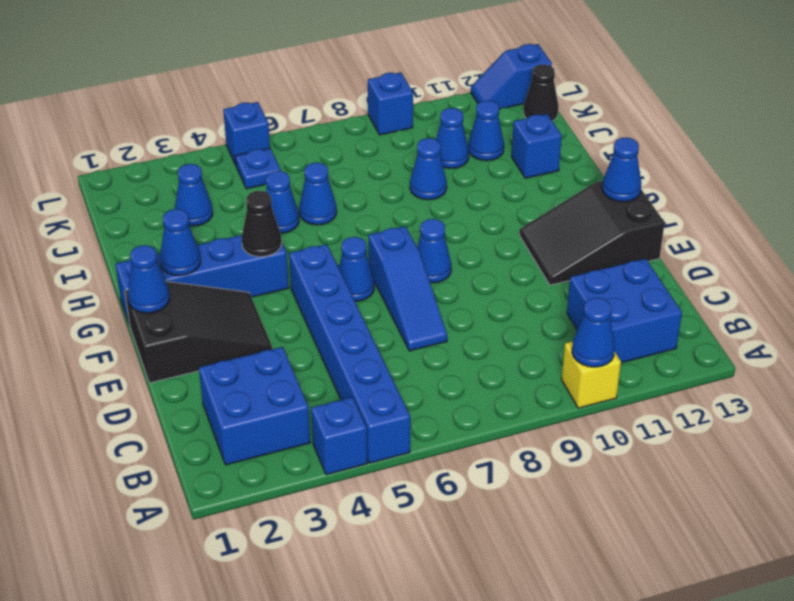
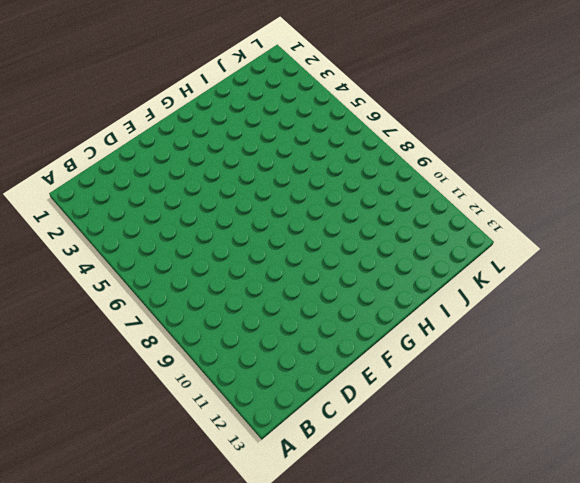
none -> blue brick A4 level 1
none -> blue brick A5:F5 level 1
none -> yellow brick A10 level 1

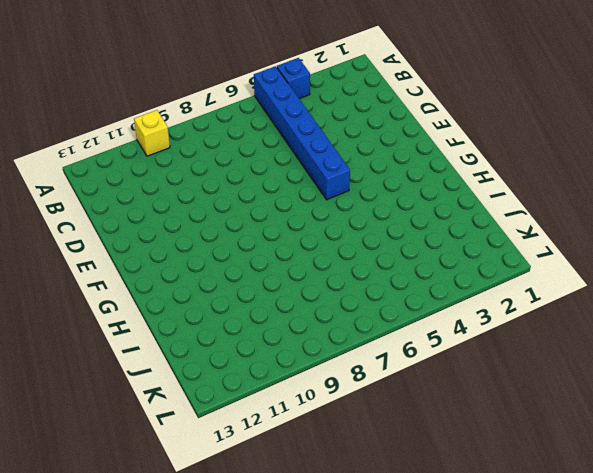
none -> blue brick B2:C3 level 1
none -> blue brick B11:C12 level 1
none -> blue slope D7:F7 level 1 top F

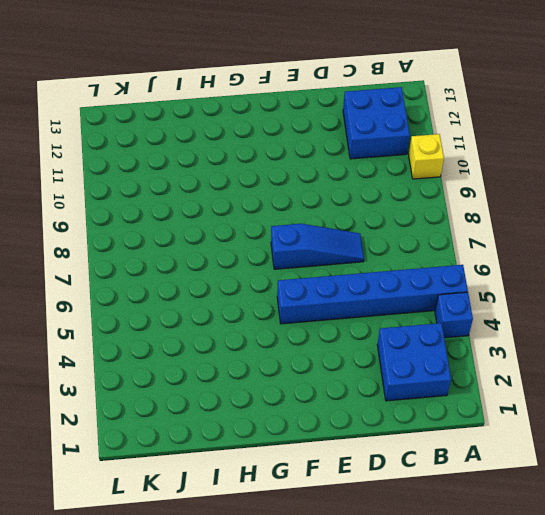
none -> black slope E1:F3 level 1 top 1
none -> black slope E11:F13 level 1 top 13
none -> blue cone F6 level 1

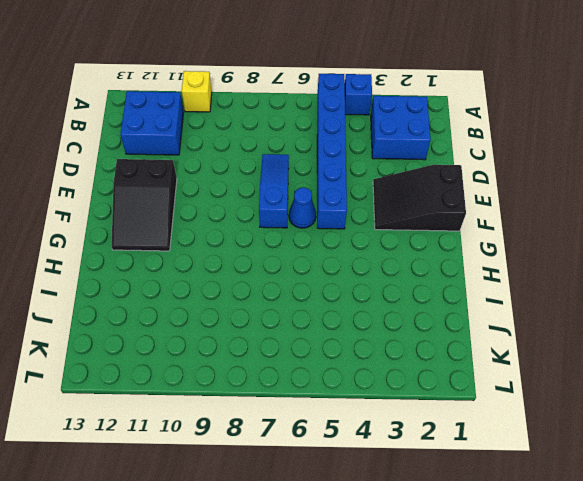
black slope E11:G12 level 1 top E -> black slope E11:F13 level 1 top 13
none -> blue cone F8 level 1
none -> blue brick G1:G4 level 1
none -> blue cone I5 level 1

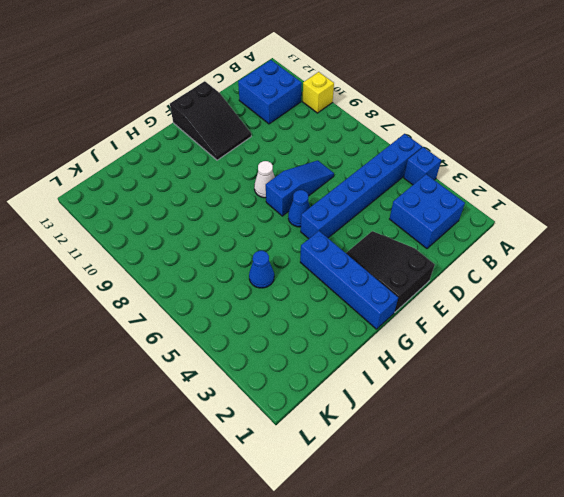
white cone F8 level 1 -> blue cone F8 level 1
none -> blue cone I6 level 1
none -> blue cone I9 level 1
none -> blue brick I12 level 1

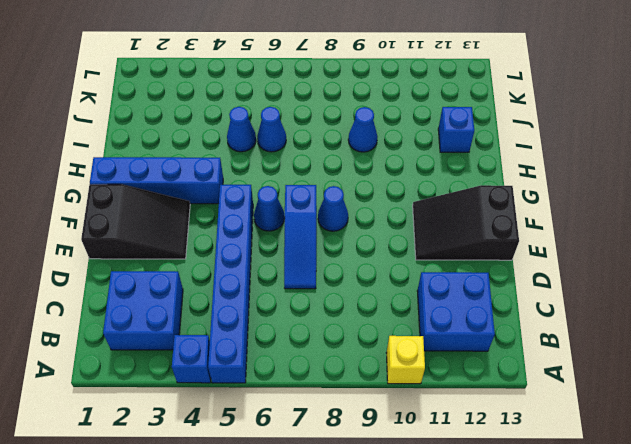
none -> blue cone J3 level 1
none -> blue cone J10 level 1
none -> blue cone J11 level 1

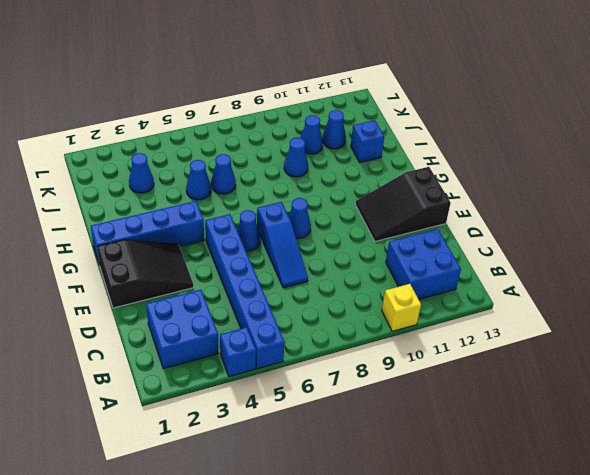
none -> blue plate K5 level 1
none -> black cone K13 level 1
none -> blue brick L5 level 1

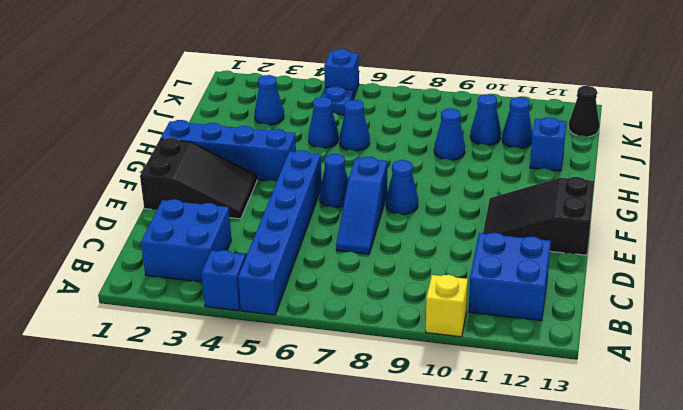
none -> blue brick L9 level 1
none -> blue slope L12:L13 level 1 top 13
none -> blue cone A10 level 2

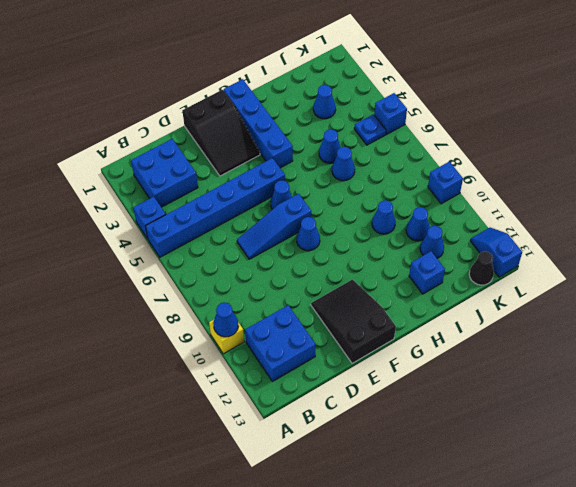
none -> blue cone F1 level 2
none -> blue cone F13 level 2
none -> blue cone G2 level 2

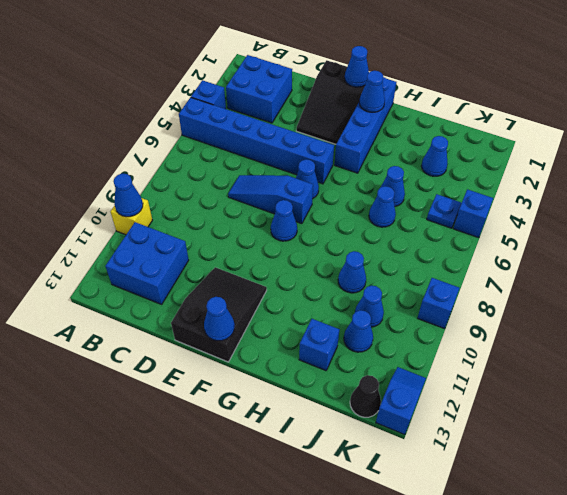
none -> black cone G4 level 2

